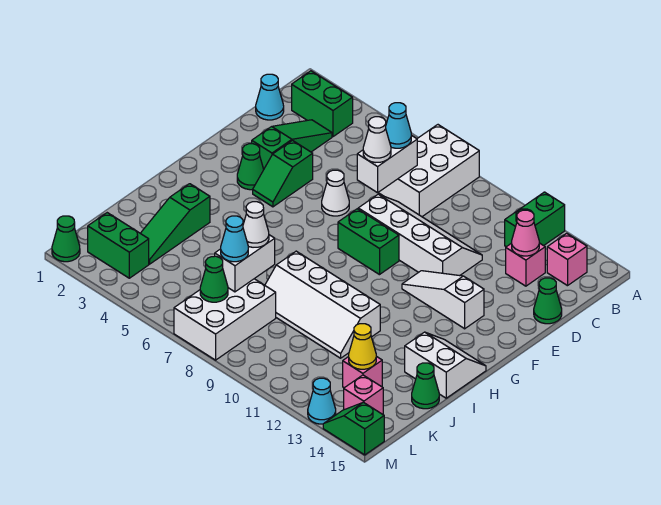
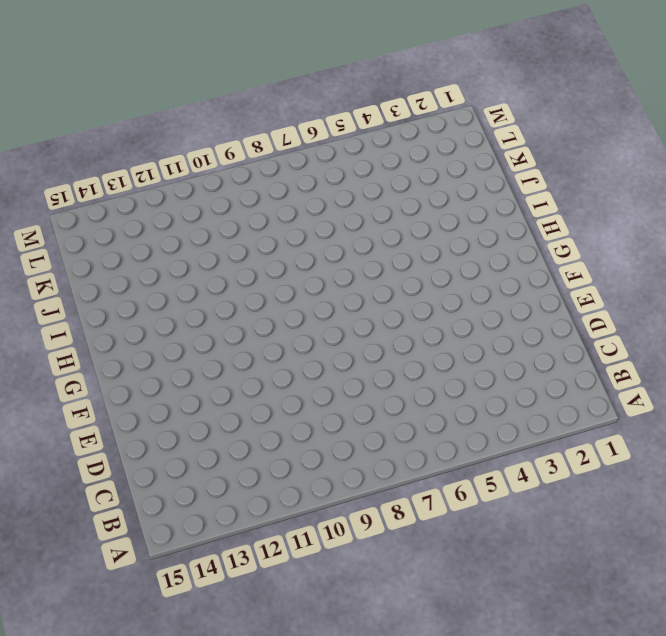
none -> white brick A7:C8 level 1
none -> green brick A12:B12 level 1
none -> green brick B2:B3 level 1
none -> pink brick B14 level 1

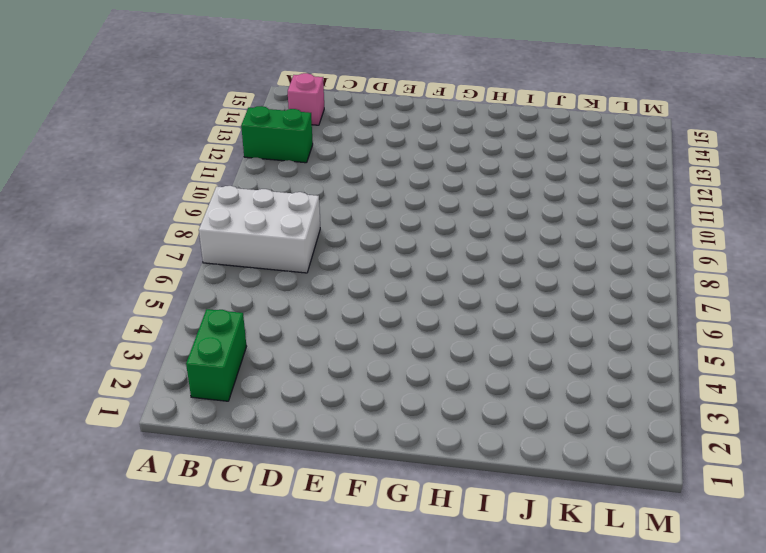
none -> cyan cone C1 level 1
none -> green slope C3:E3 level 1 top E
none -> pink brick C13 level 1
none -> white slope D8:E11 level 1 top E

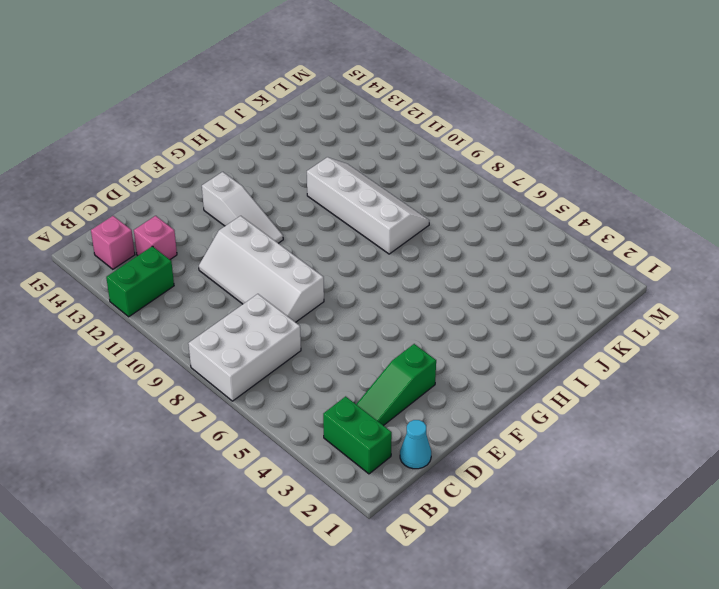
none -> green cone D15 level 1
none -> green slope E4:F4 level 1 top E
none -> white cone E6 level 1
none -> green cone F3 level 1

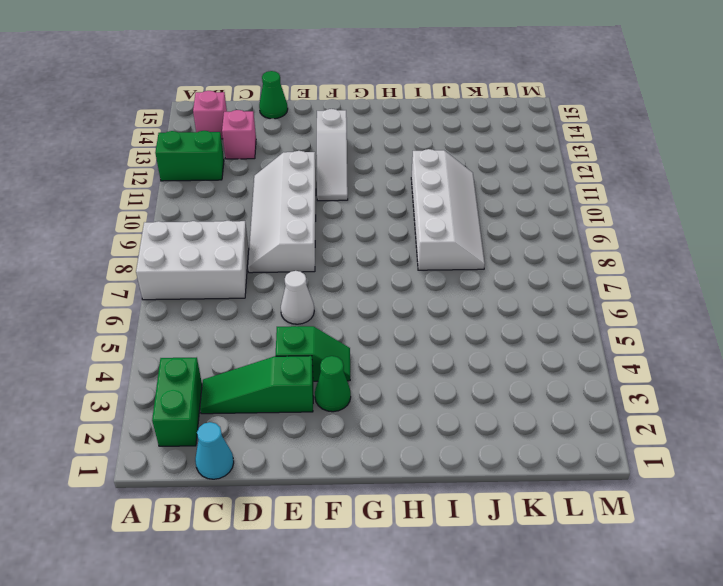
none -> green brick F8:F9 level 1
none -> white slope H14:I15 level 1 top I
none -> green slope I3:K3 level 1 top I
none -> green cone J15 level 1

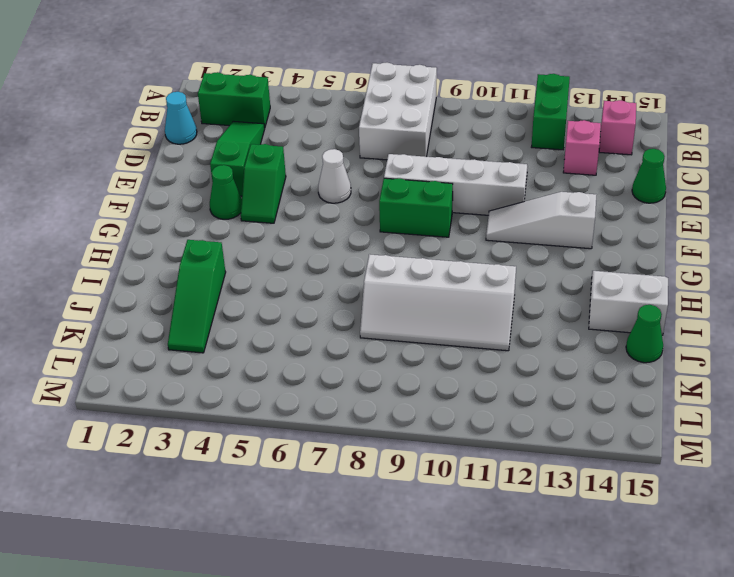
none -> white brick K7:M8 level 1
none -> pink brick K13 level 1
none -> green brick L2:L3 level 1
none -> pink brick L14 level 1

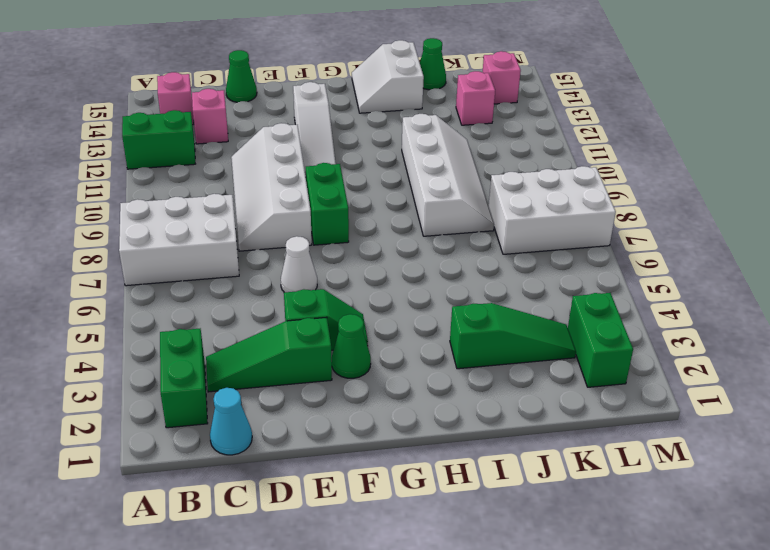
none -> green cone M1 level 1
none -> cyan cone M13 level 1
none -> green slope M14:M15 level 1 top 15
none -> white brick C7:D7 level 2

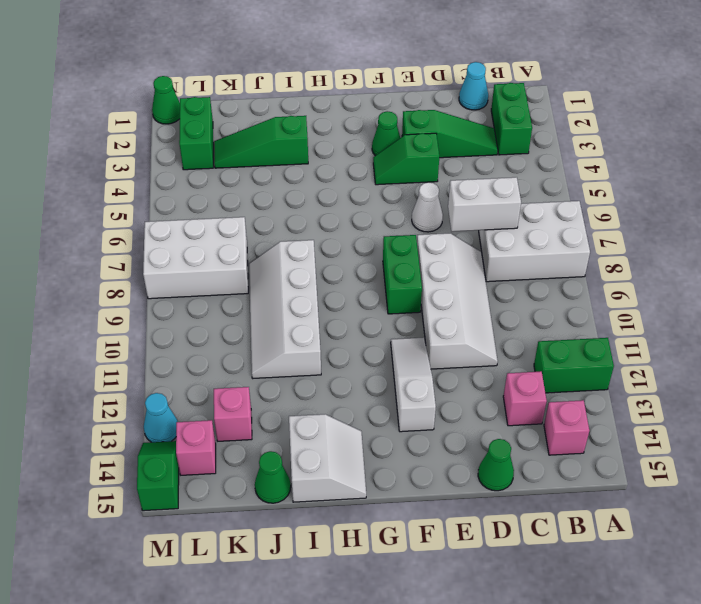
none -> pink cone C13 level 2
none -> white brick J7:K7 level 2
none -> yellow cone K13 level 2
none -> green cone L7 level 2

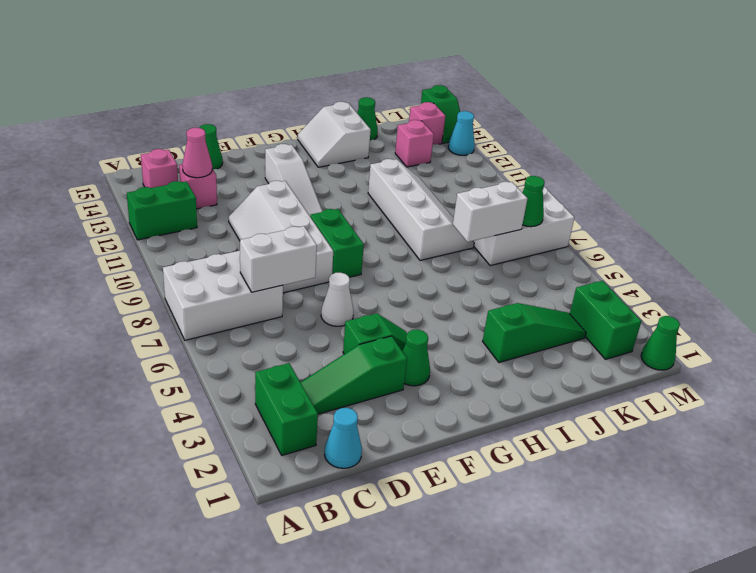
none -> yellow cone K13 level 2
none -> cyan cone C7 level 3
none -> white cone D7 level 3
none -> white cone J7 level 3

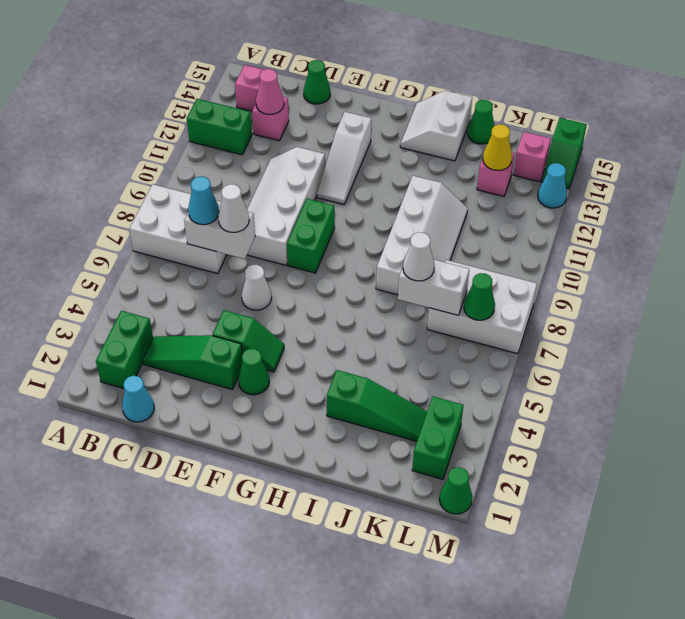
none -> cyan cone K7 level 3

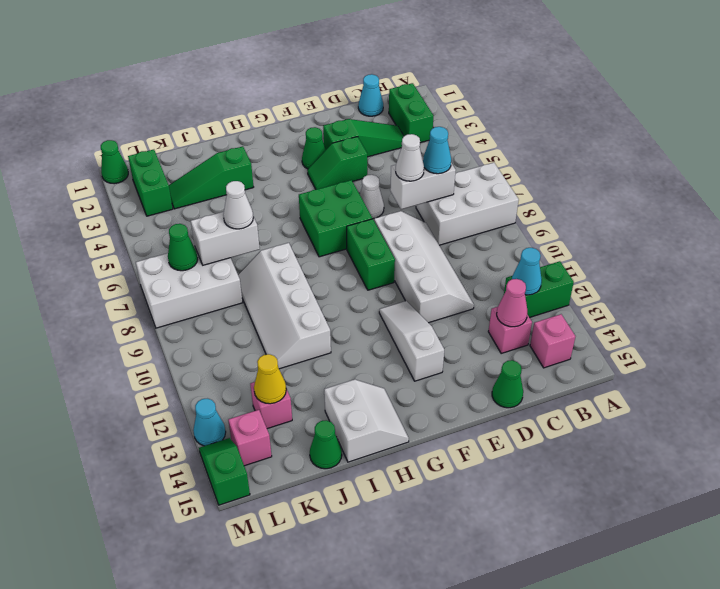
cyan cone B12 level 2 -> cyan cone K7 level 3
green brick F6:G7 level 1 -> none

